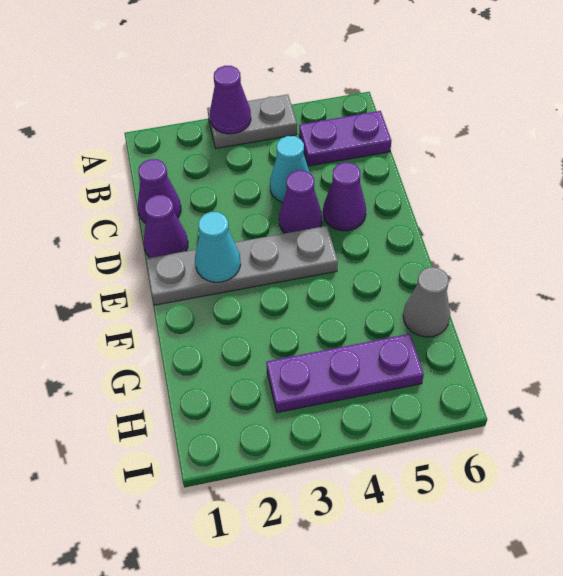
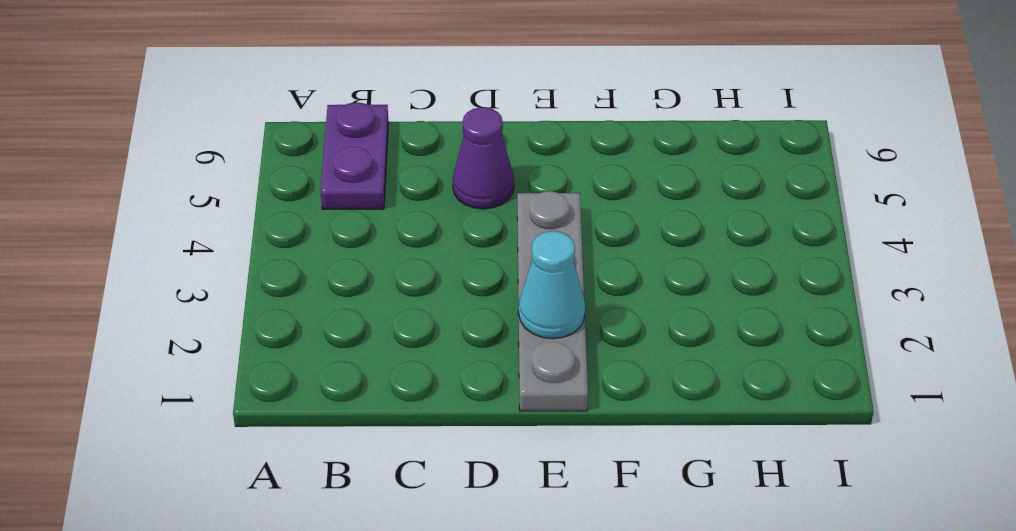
none -> grey plate A3:A4 level 1
none -> purple cone C1 level 1
none -> cyan cone C4 level 1

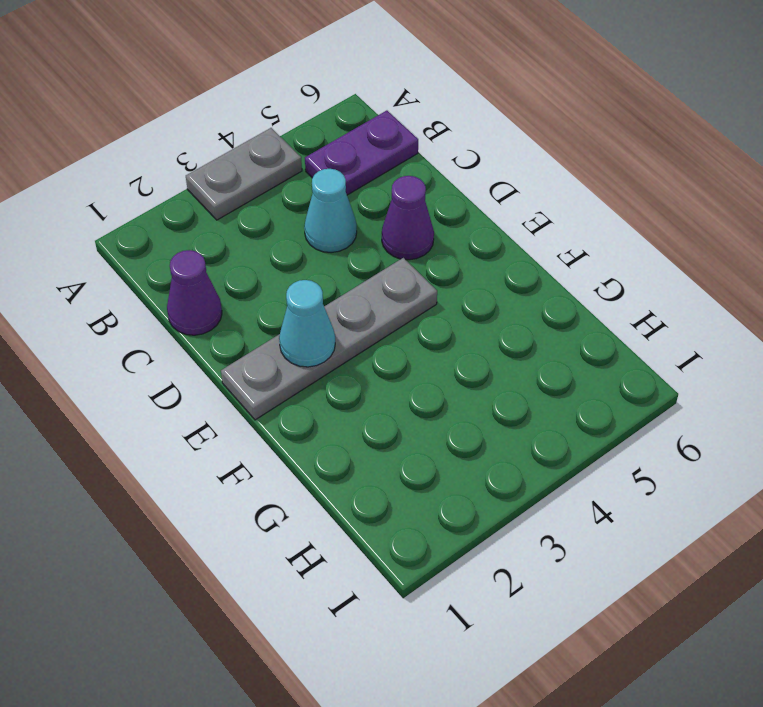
none -> purple cone D1 level 1
none -> purple cone D4 level 1
none -> grey cone G6 level 1

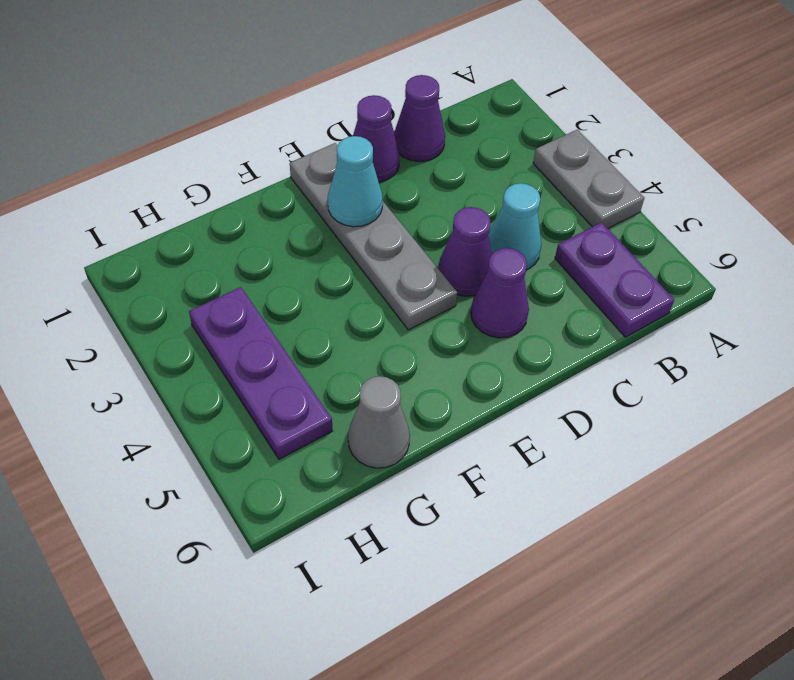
none -> purple cone A3 level 2

